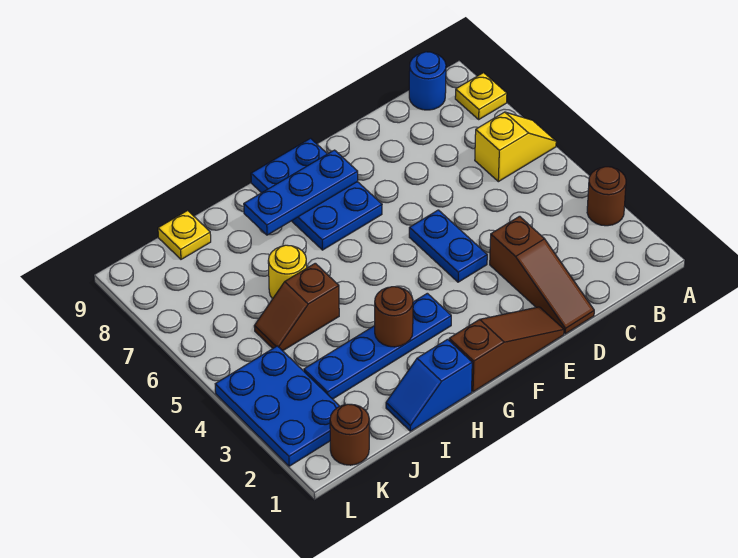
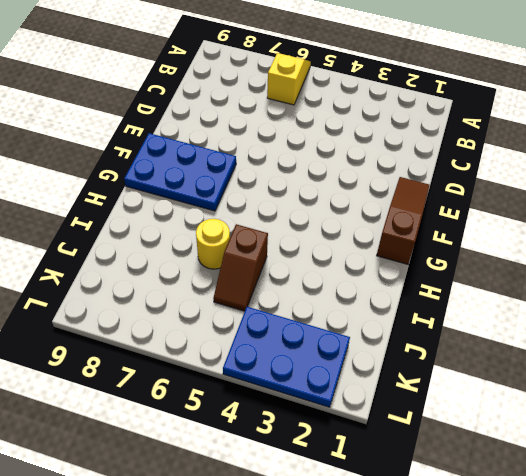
none -> brown round brick A3 level 1
none -> yellow plate A8 level 1
none -> blue round brick B9 level 1

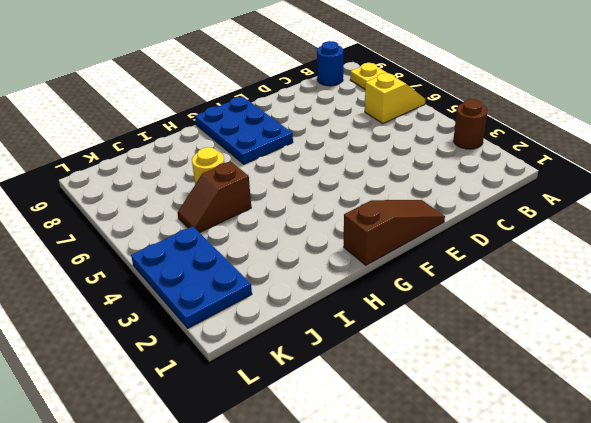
none -> brown slope D1:D3 level 1 top 3
none -> blue plate E4:E5 level 1
none -> blue plate G3:J3 level 1

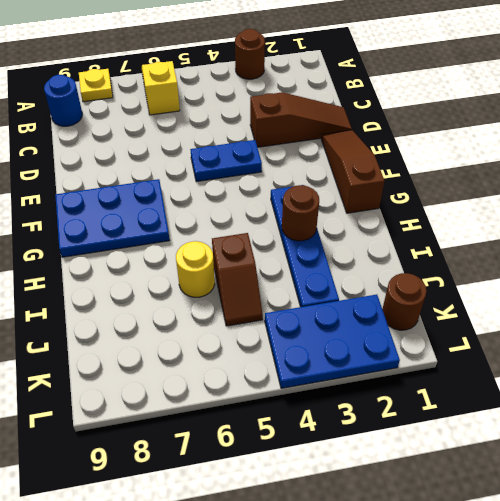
none -> blue slope H1:I1 level 1 top H
none -> yellow plate J9 level 1
none -> blue plate F8:H8 level 2

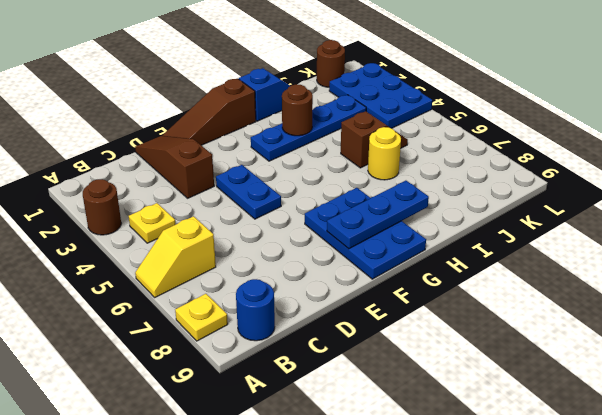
yellow plate B4 level 1 -> yellow plate J9 level 1

